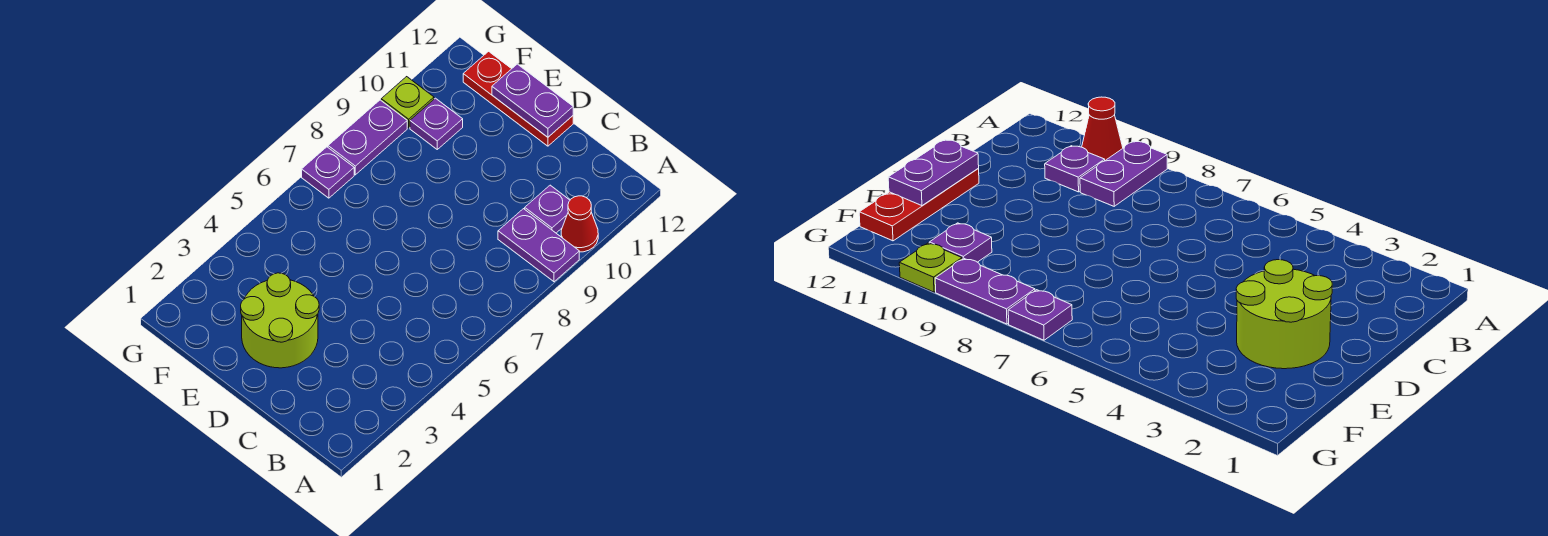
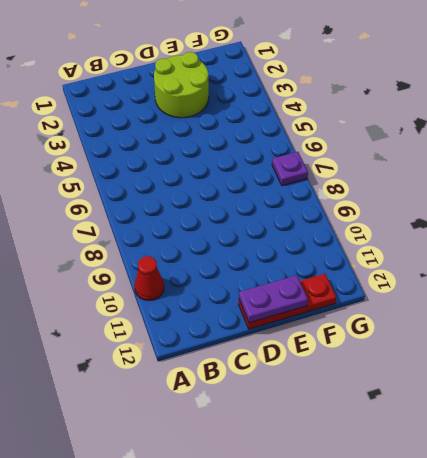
none -> purple plate A9:B9 level 1
none -> purple plate B10 level 1

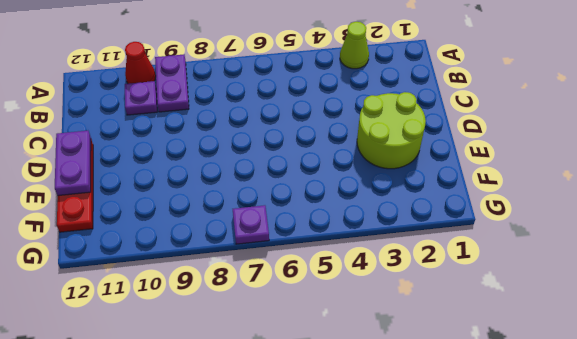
lime cone A3 level 1 -> none
none -> purple plate F10 level 1
none -> purple plate G8:G9 level 1

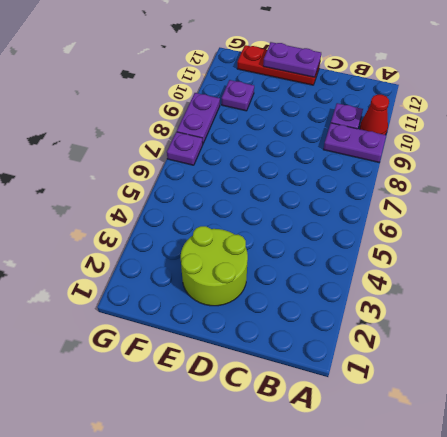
none -> lime plate G10 level 1

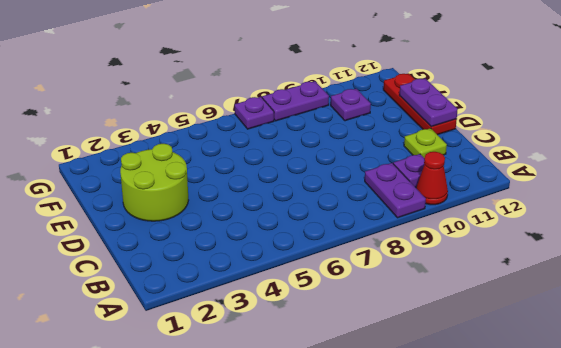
lime plate C11 level 1 -> lime plate G10 level 1

